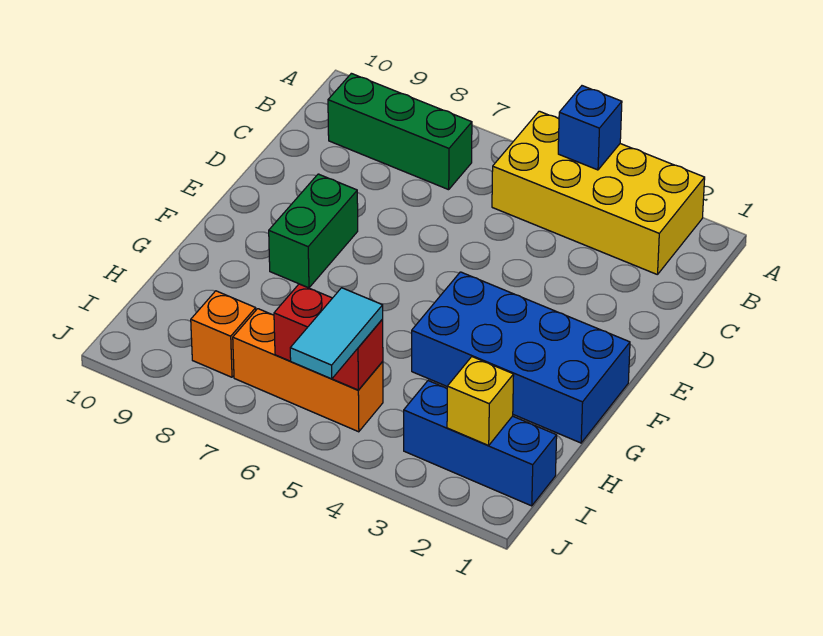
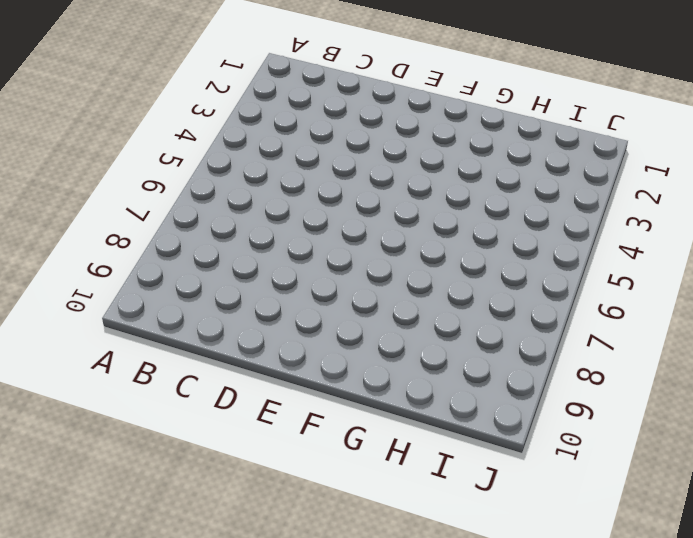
none -> yellow brick A2:B5 level 1
none -> green brick B7:B9 level 1

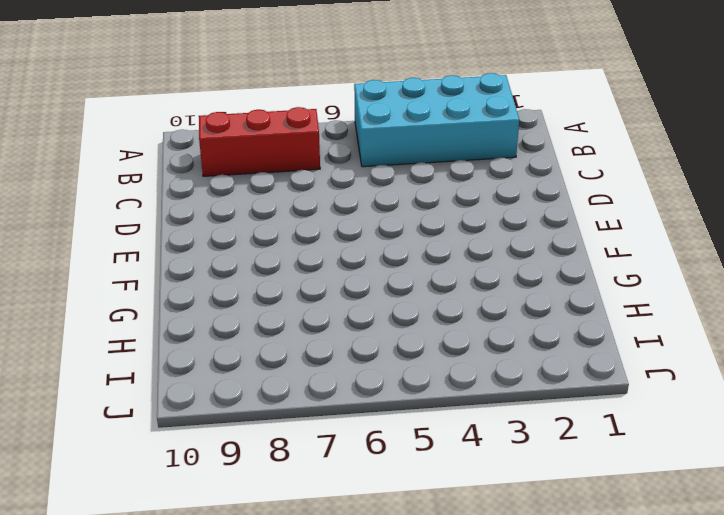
cyan brick A2:B5 level 1 -> yellow brick A2:B5 level 1
red brick B7:B9 level 1 -> green brick B7:B9 level 1
none -> green brick E8:F8 level 1
none -> blue brick F1:G4 level 1

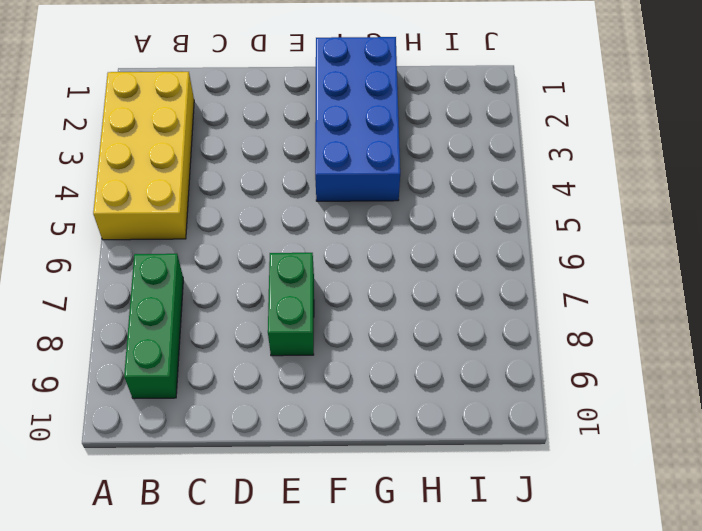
green brick E7:E8 level 1 -> green brick E8:F8 level 1
none -> blue brick I1:I3 level 1
none -> orange brick I5:I7 level 1

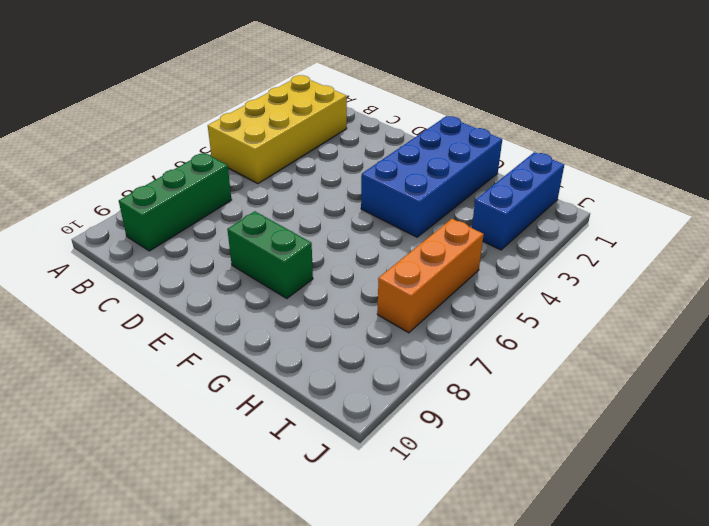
none -> orange brick I8 level 1
none -> blue brick A4 level 2

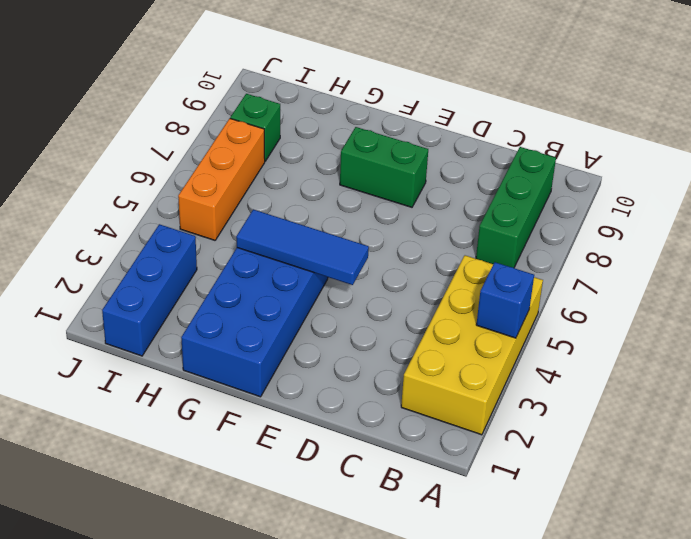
blue tile E4:G4 level 2 -> none
green brick I8 level 1 -> orange brick I8 level 1
none -> yellow brick I2 level 2
none -> red brick I5:I6 level 2

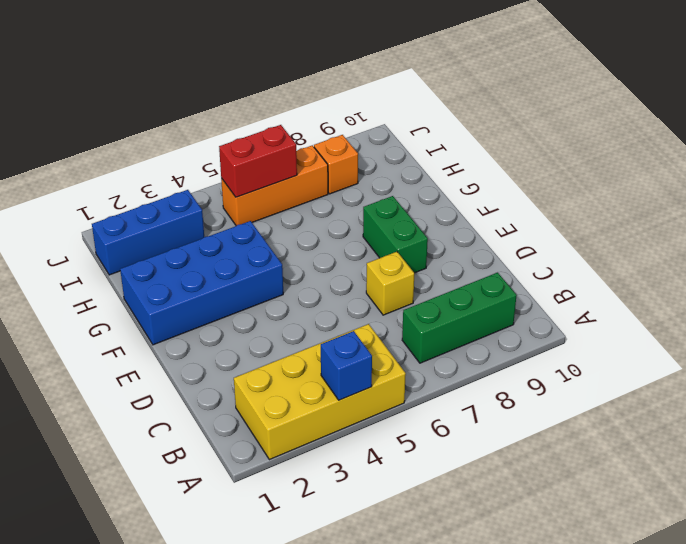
yellow brick D7 level 1 -> yellow brick I2 level 2
none -> cyan tile I5:J5 level 3

